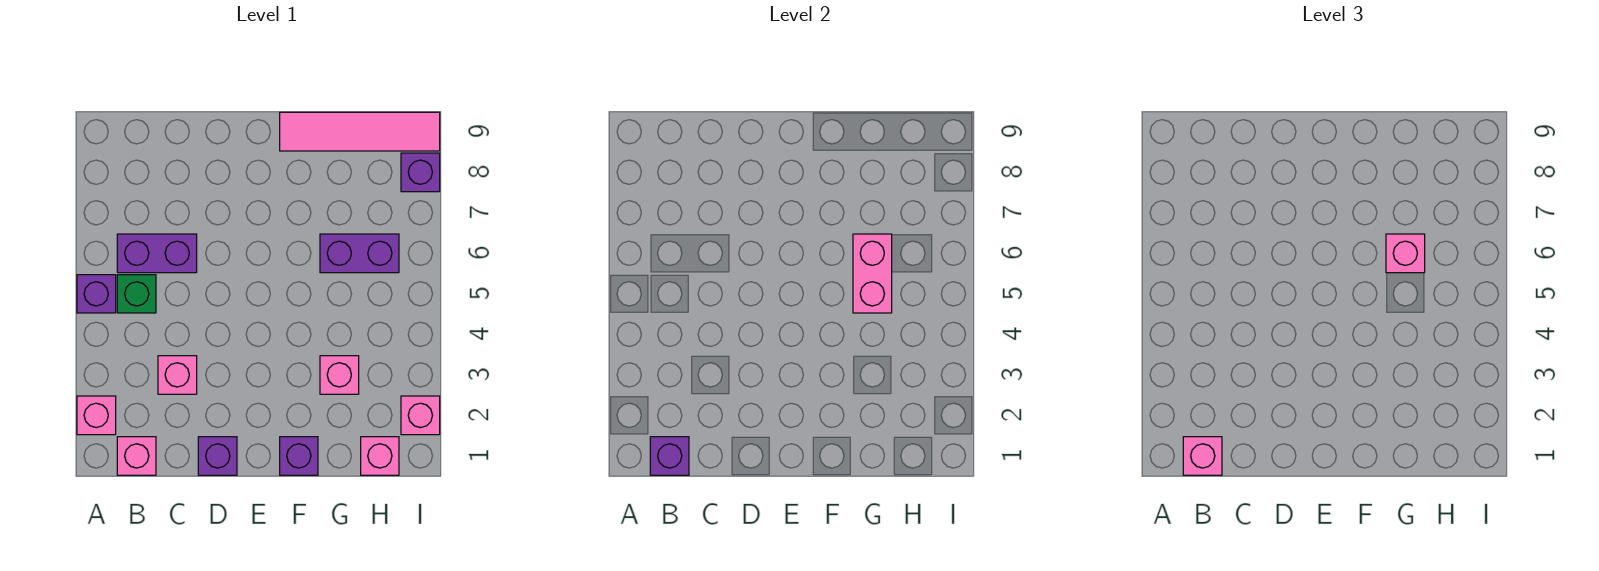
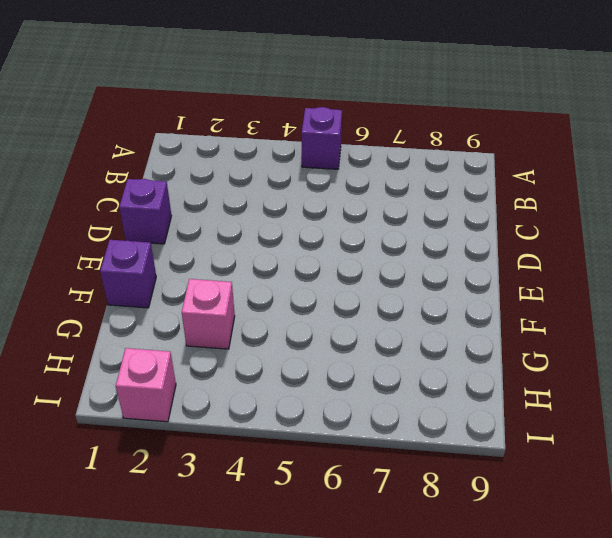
none -> pink brick A2 level 1
none -> pink brick B1 level 1
none -> green brick B5 level 1

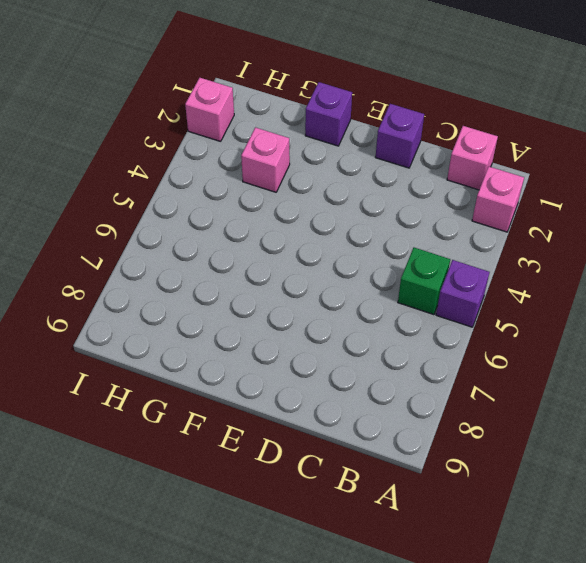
none -> purple brick B6:C6 level 1
none -> pink brick C3 level 1
none -> pink tile F9:I9 level 1

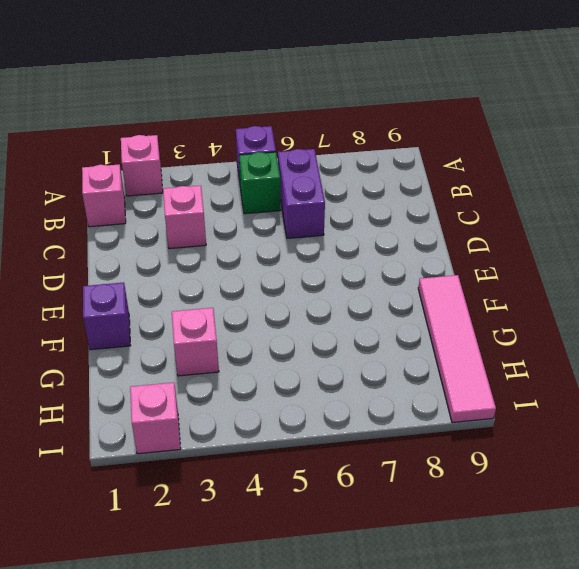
none -> purple brick D1 level 1
none -> purple brick G6:H6 level 1
none -> pink brick H1 level 1

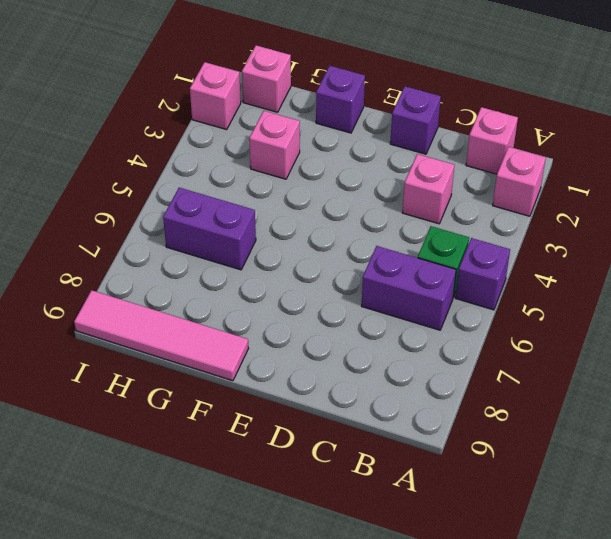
none -> purple brick I8 level 1
none -> purple brick B1 level 2
none -> pink brick G5:G6 level 2

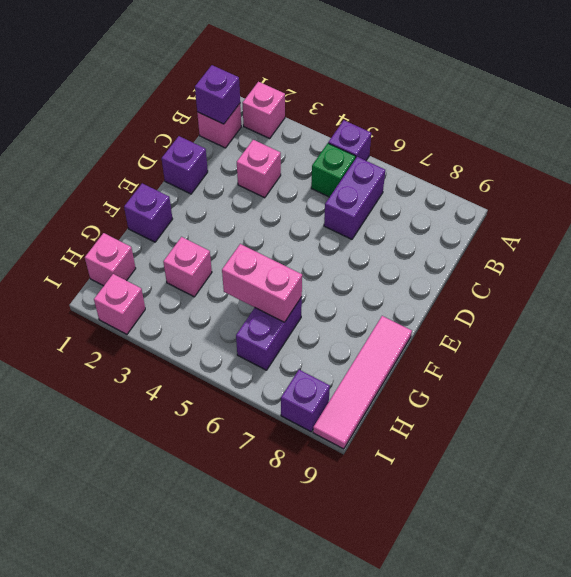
none -> pink brick B1 level 3
none -> pink brick G6 level 3

